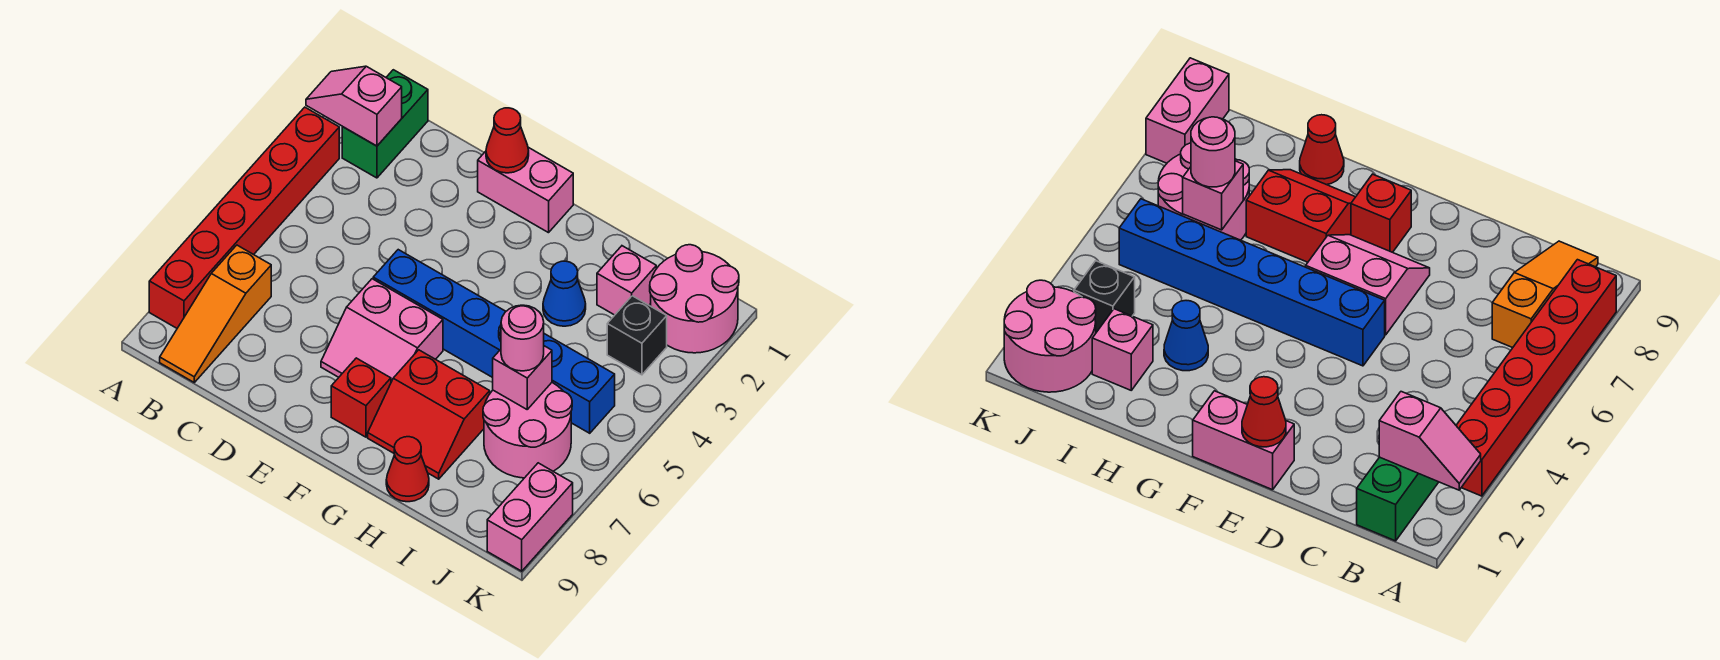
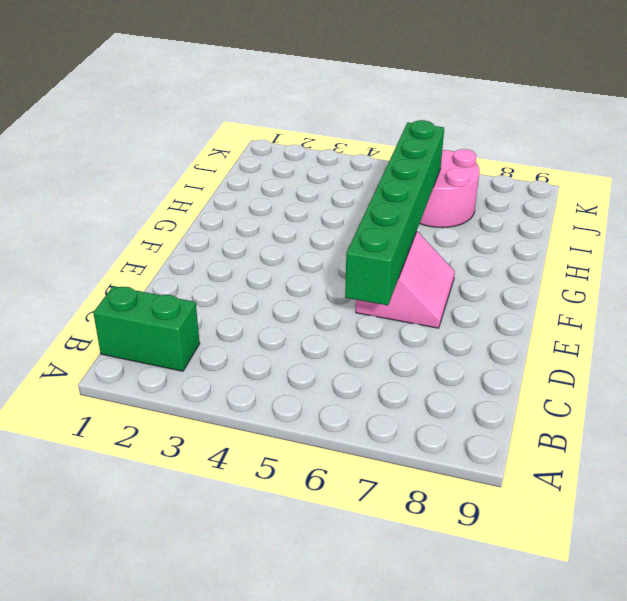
green brick D6:I6 level 2 -> pink brick I6 level 2
none -> red brick A3:A8 level 1
none -> orange slope B7:B9 level 1 top 7
none -> pink brick E1:F1 level 1

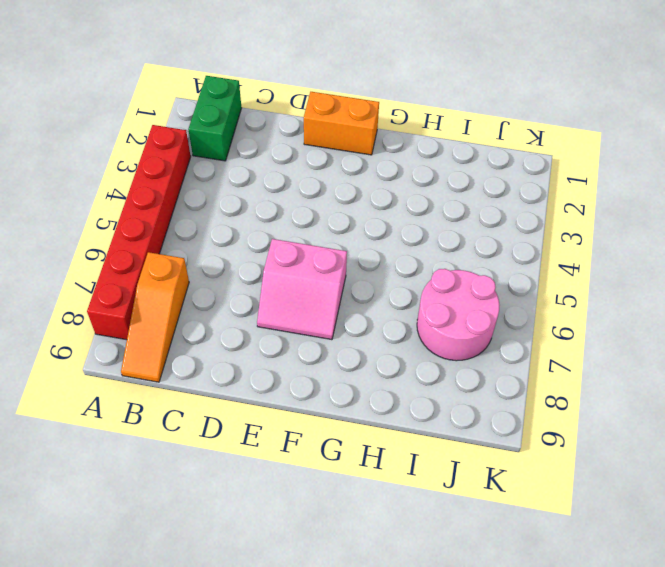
orange brick E1:F1 level 1 -> pink brick E1:F1 level 1
none -> blue brick E5:J5 level 1
none -> red brick F8 level 1
none -> red slope G7:H8 level 1 top 7

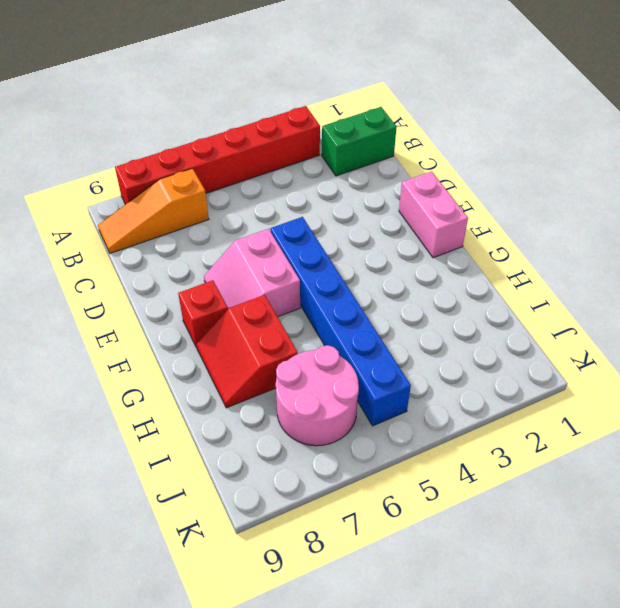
none -> blue cone H3 level 1
none -> red cone H9 level 1
none -> pink brick I2 level 1

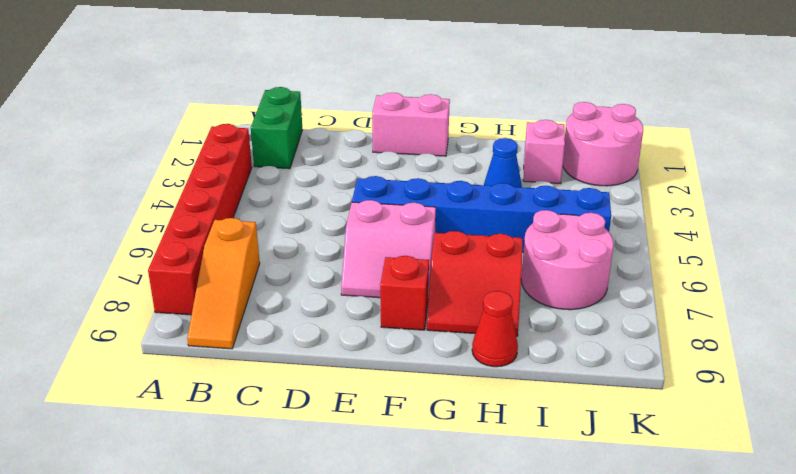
none -> black brick J3 level 1
none -> pink brick K8:K9 level 1
none -> pink slope A2:B2 level 2 top B

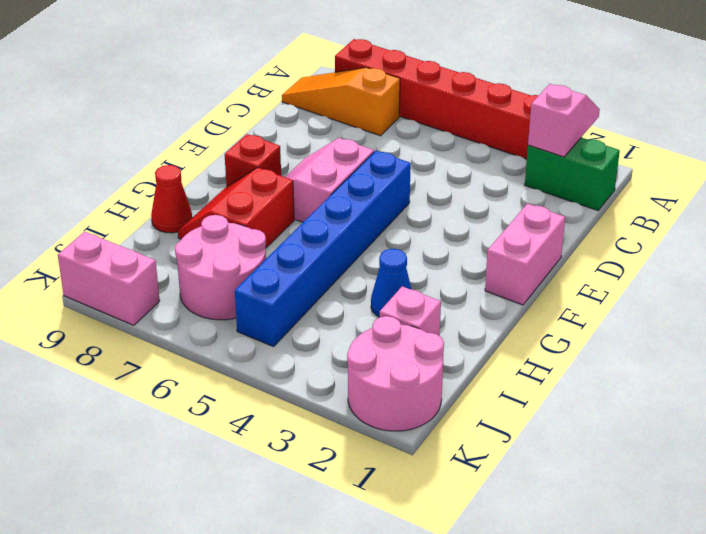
none -> black brick J3 level 1
none -> red cone E1 level 2
none -> pink brick I6 level 2

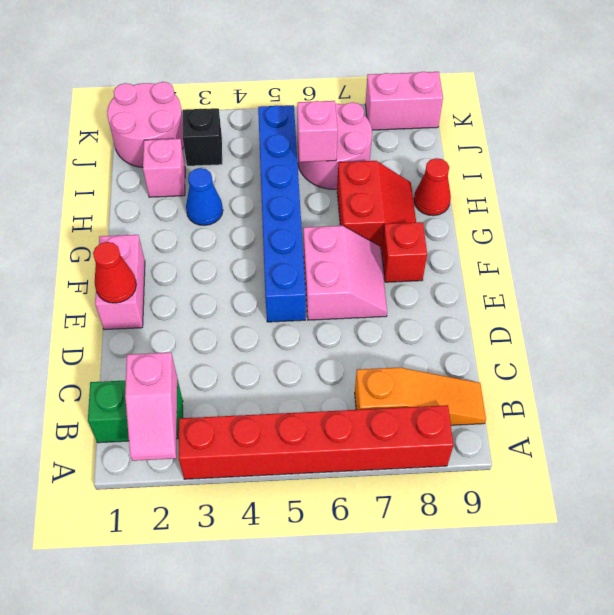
none -> pink round brick I6 level 3

